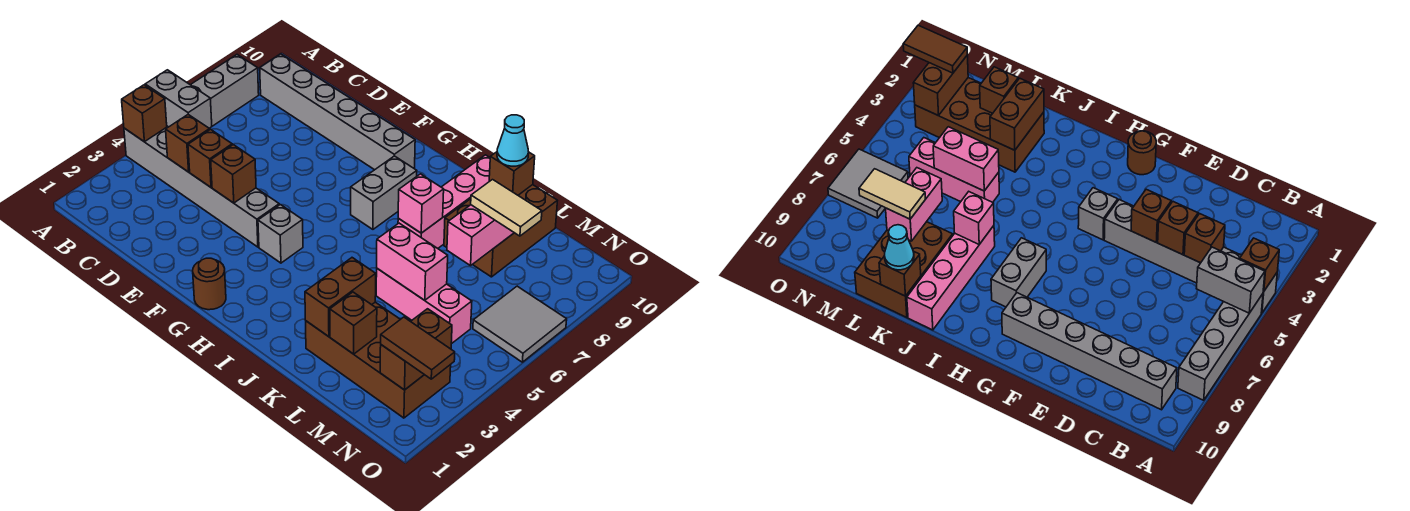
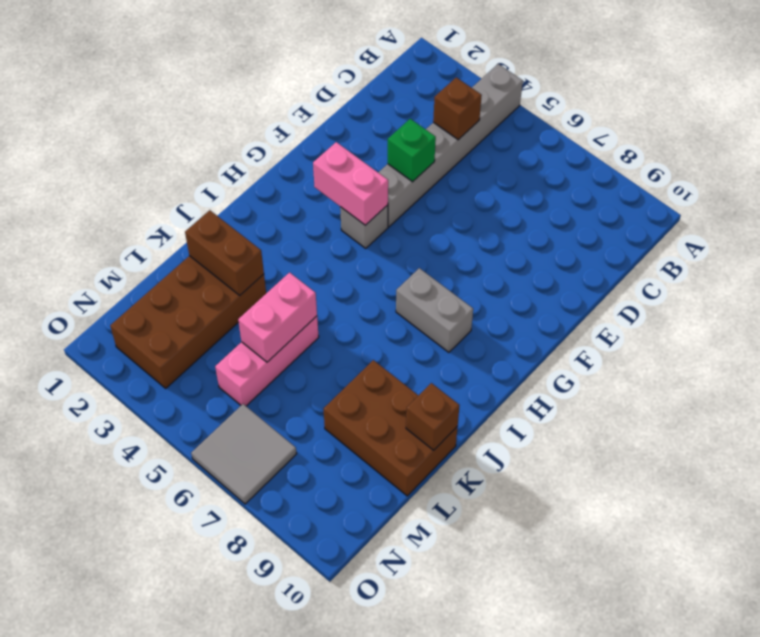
green brick E4 level 2 -> brown brick E4 level 2
pink brick G3:G4 level 2 -> pink brick L7:L8 level 2
none -> grey brick A5:A8 level 1
none -> grey brick B9:G9 level 1
none -> brown round brick G1 level 1

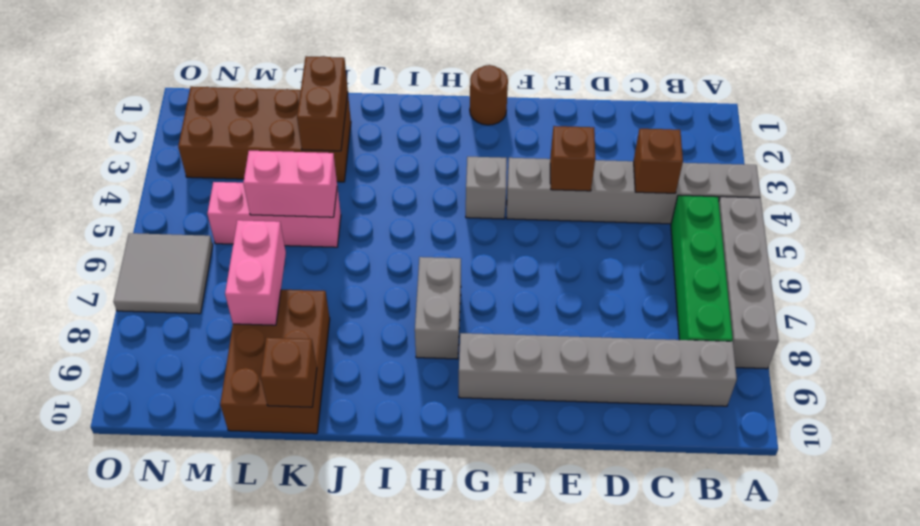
green brick B5:B8 level 1 -> none
none -> pink brick J7:J10 level 1
none -> brown brick A4 level 2
none -> grey brick A5:B5 level 2

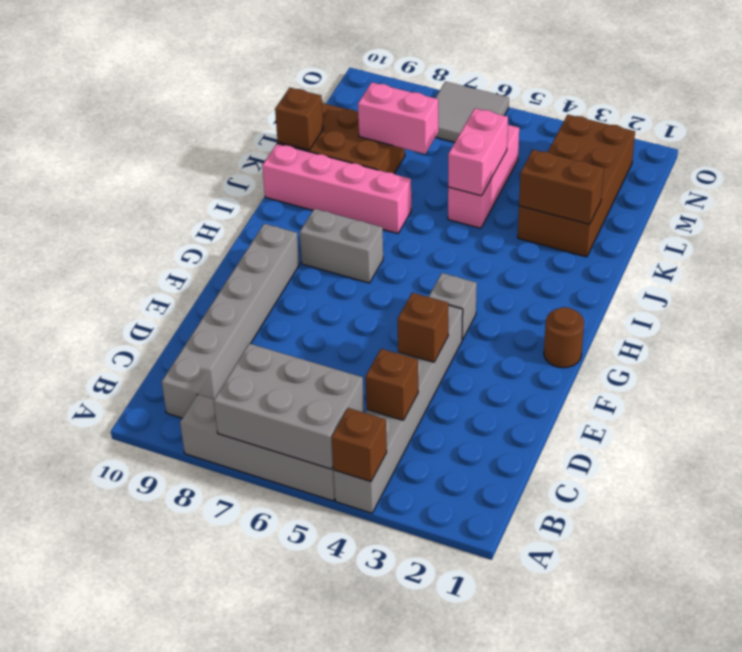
grey brick A5:B7 level 2 -> grey brick A5:B5 level 2
none -> brown brick D4 level 2
none -> pink brick J7 level 2
none -> brown brick L2 level 2

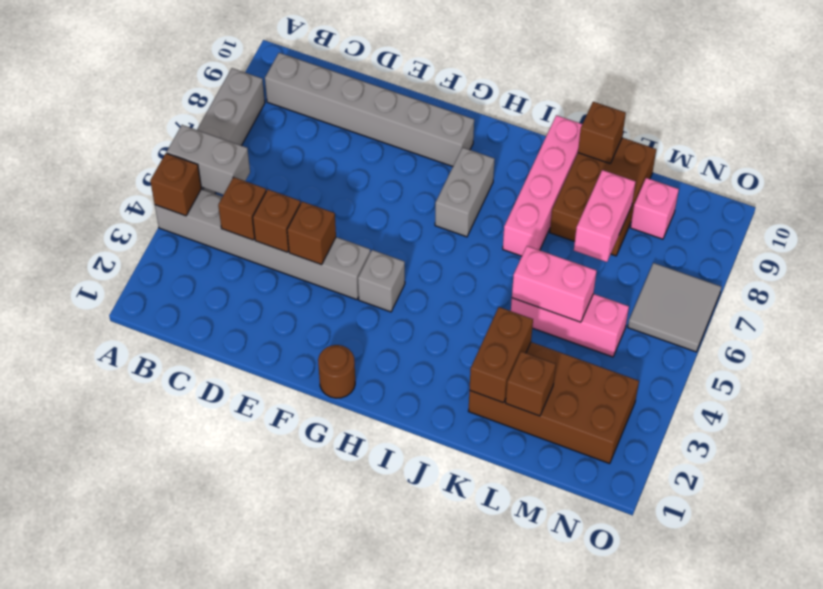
pink brick M9 level 1 -> pink brick J7 level 2
none -> brown brick N2:N3 level 2
none -> cyan cone K10 level 3
none -> tan tile L8:M8 level 3

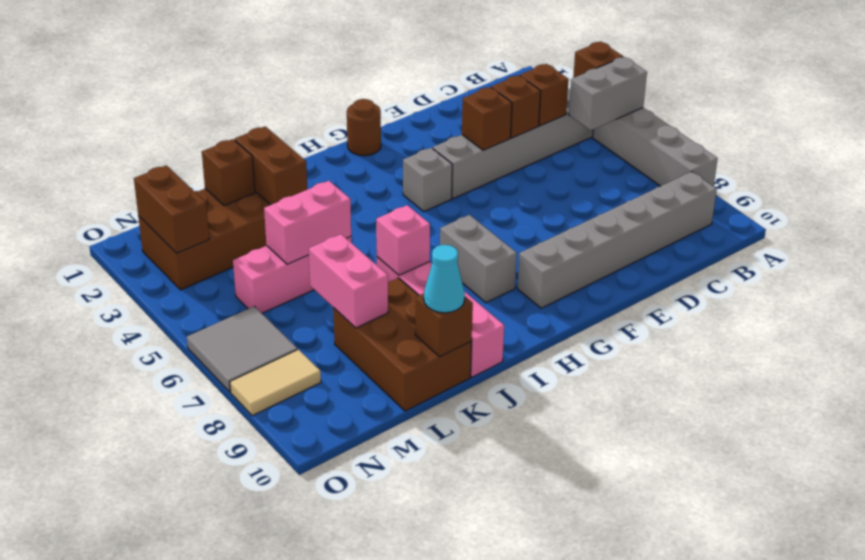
tan tile N8:O8 level 1 -> tan tile L8:M8 level 3
none -> brown tile N2:O2 level 3

